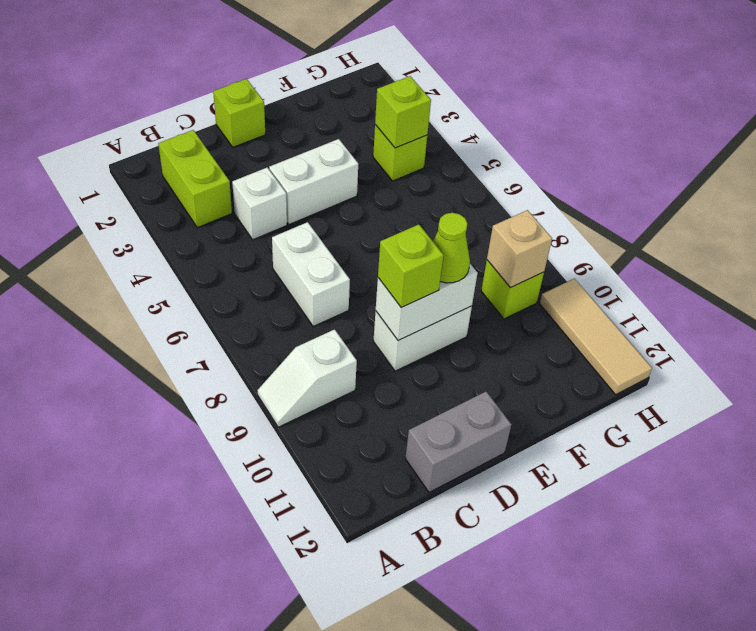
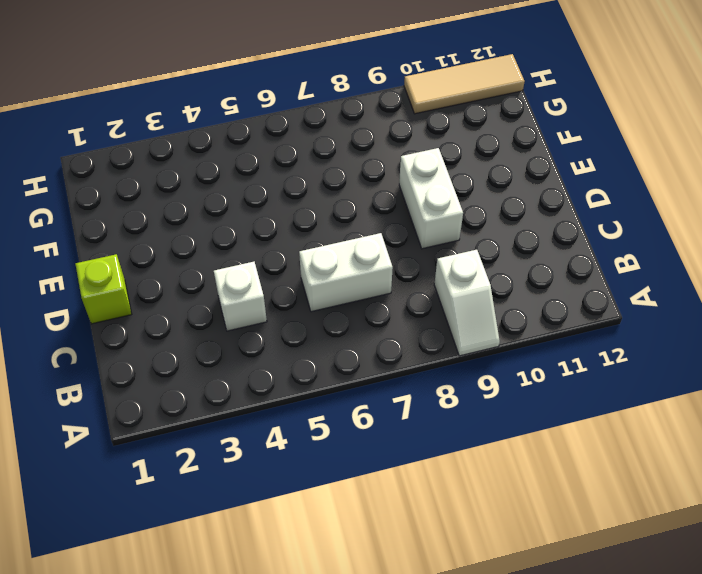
none -> lime brick B2:B3 level 1
none -> grey brick C12:D12 level 1
none -> white brick D4:E4 level 1

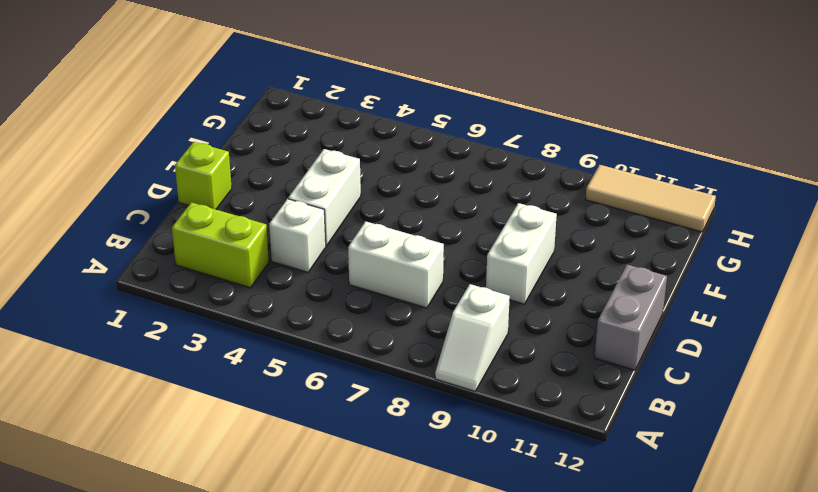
none -> lime brick G4 level 1
none -> lime brick G9 level 1
none -> white brick D9:E9 level 2

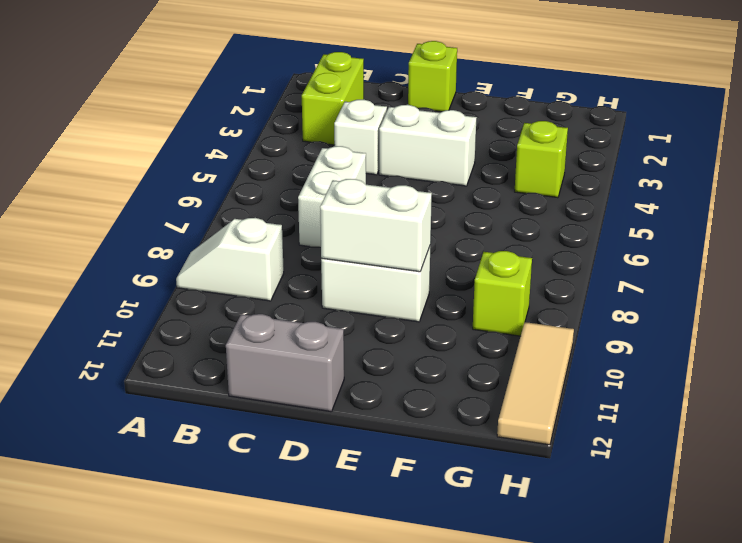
none -> lime brick G4 level 2
none -> tan brick G9 level 2
none -> lime brick D9 level 3

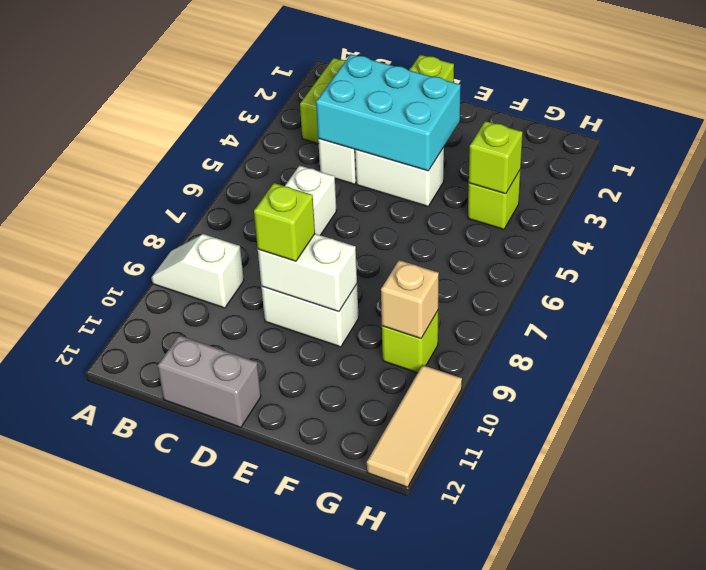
cyan brick C3:E4 level 2 -> none
none -> lime cone E9 level 3

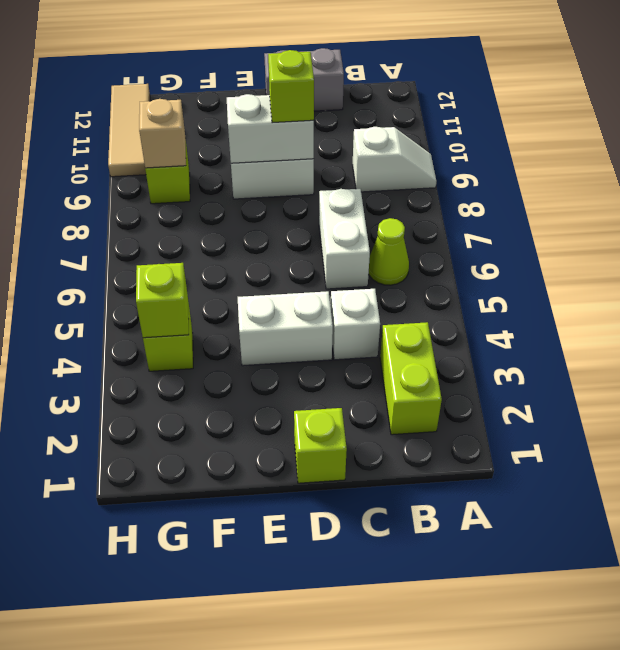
lime cone B6 level 1 -> lime cone E9 level 3

